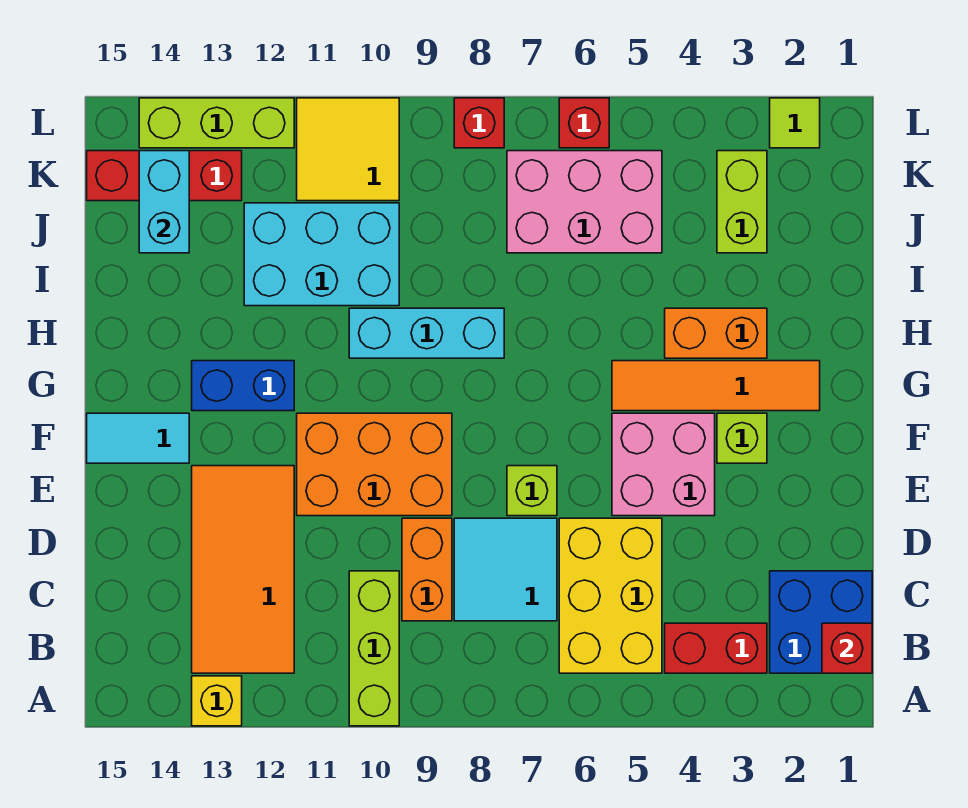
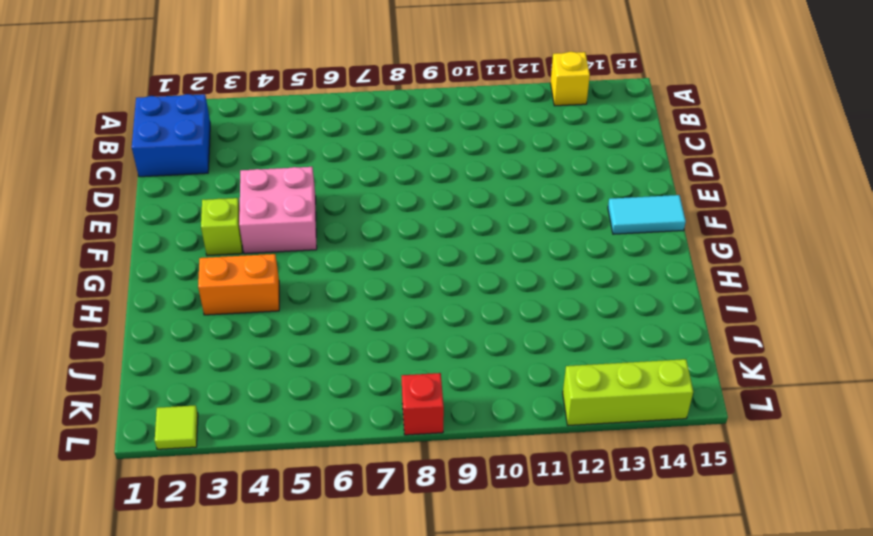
none -> lime brick A10:C10 level 1
none -> red brick B3:B4 level 1
none -> yellow brick B5:D6 level 1

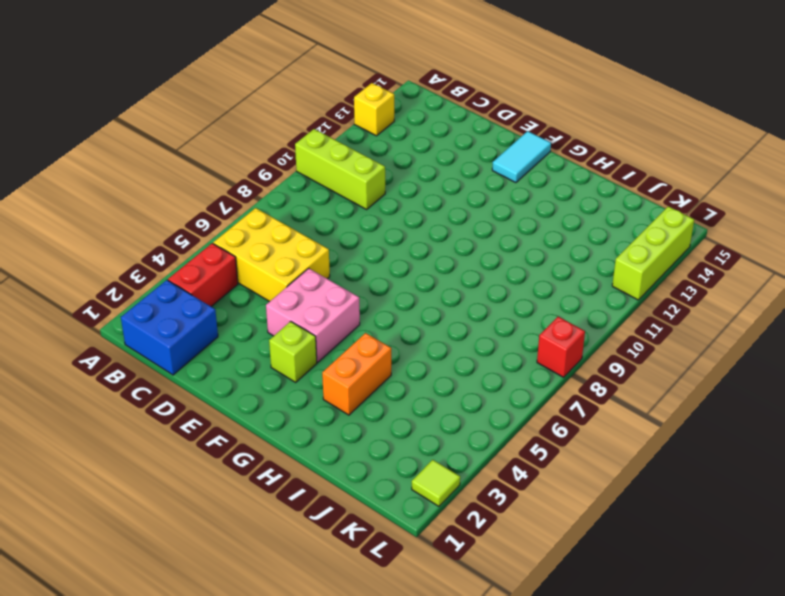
none -> orange tile B12:E13 level 1
none -> cyan tile C7:D8 level 1
none -> orange brick C9:D9 level 1

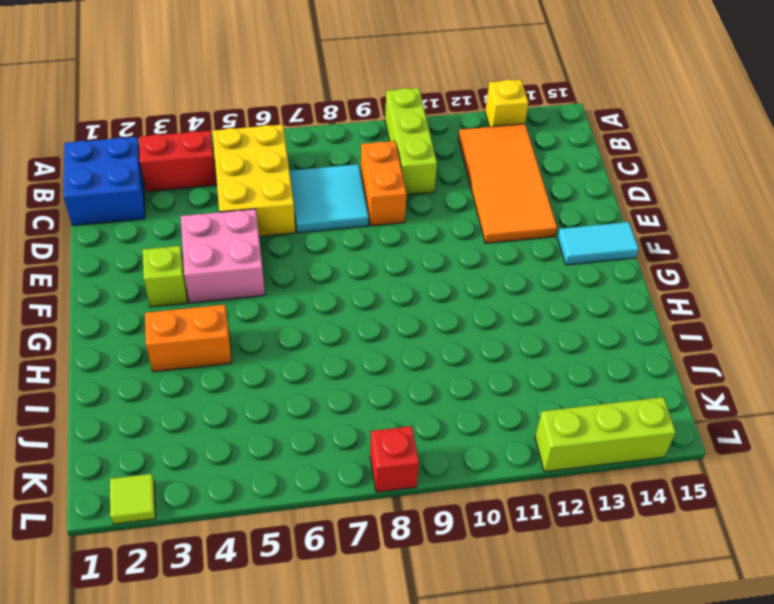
none -> lime brick E7 level 1
none -> orange brick E9:F11 level 1
none -> orange tile G2:G5 level 1

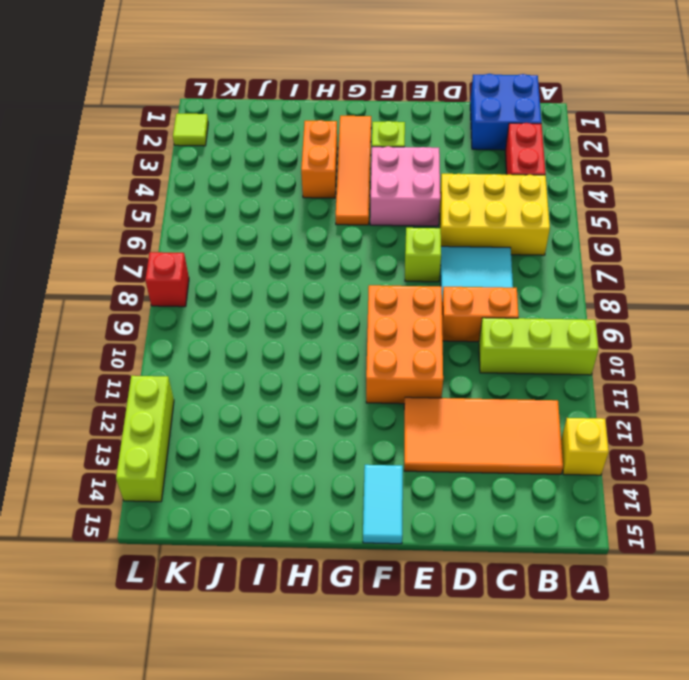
none -> blue brick G12:G13 level 1
none -> cyan brick H8:H10 level 1
none -> cyan brick I10:J12 level 1

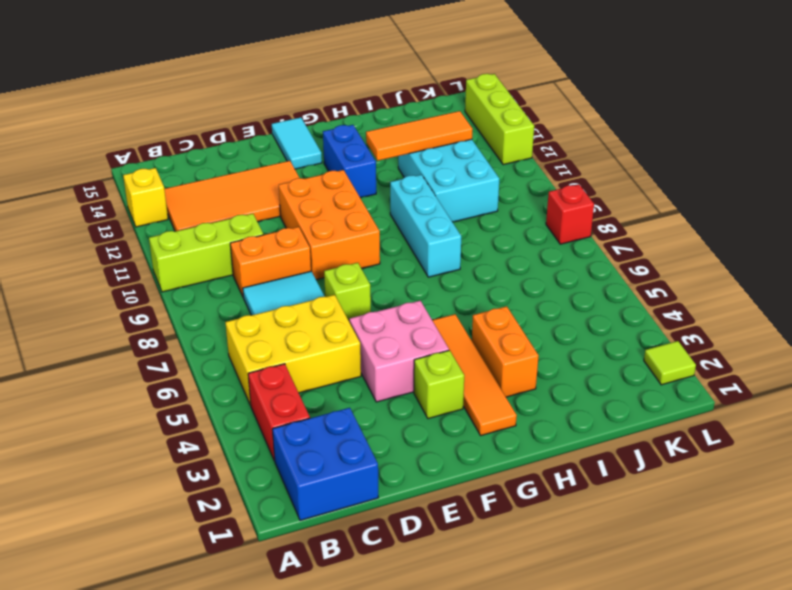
orange tile H12:J12 level 2 -> none
none -> lime brick J3:K3 level 1
none -> pink brick J5:K7 level 1
none -> yellow tile K10:L11 level 1

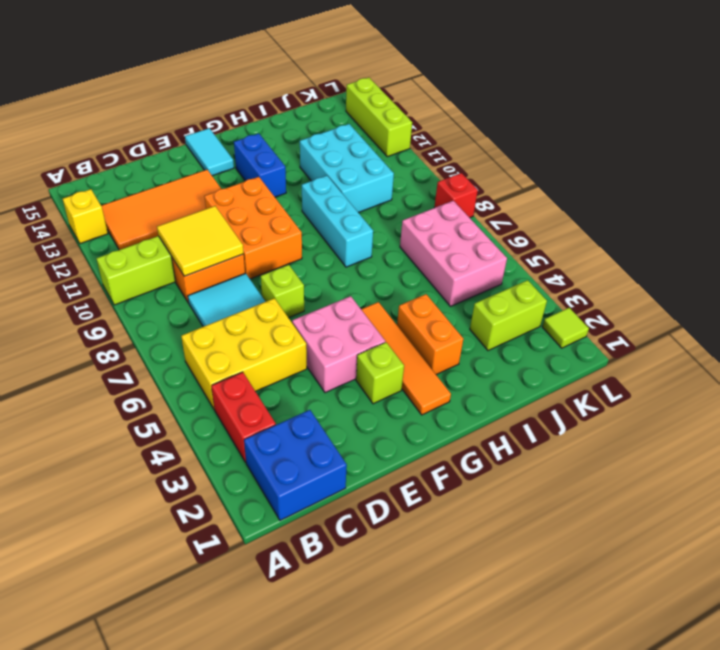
yellow tile C9:D10 level 2 -> yellow tile K10:L11 level 1
none -> red brick K13:K15 level 1
none -> red brick L6 level 1
none -> red brick B1 level 2

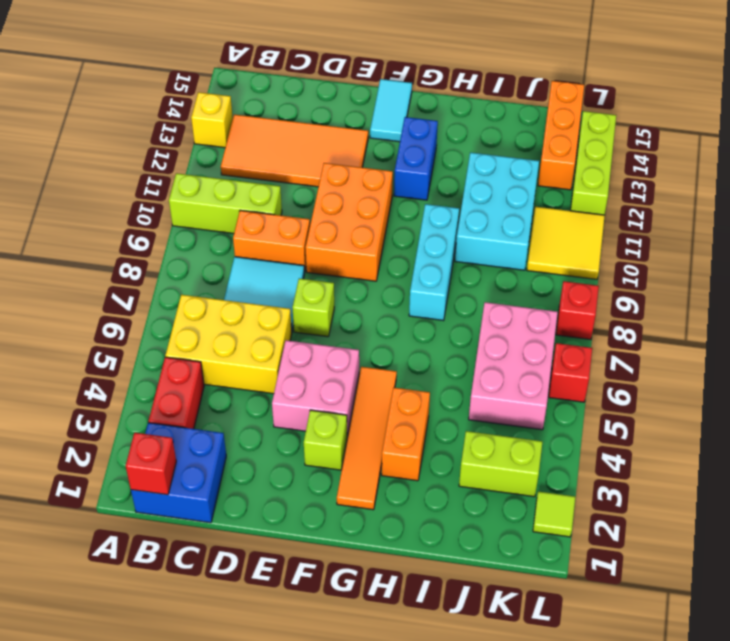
orange brick K13:K15 level 1 -> red brick K13:K15 level 1
none -> cyan brick J14:K14 level 2

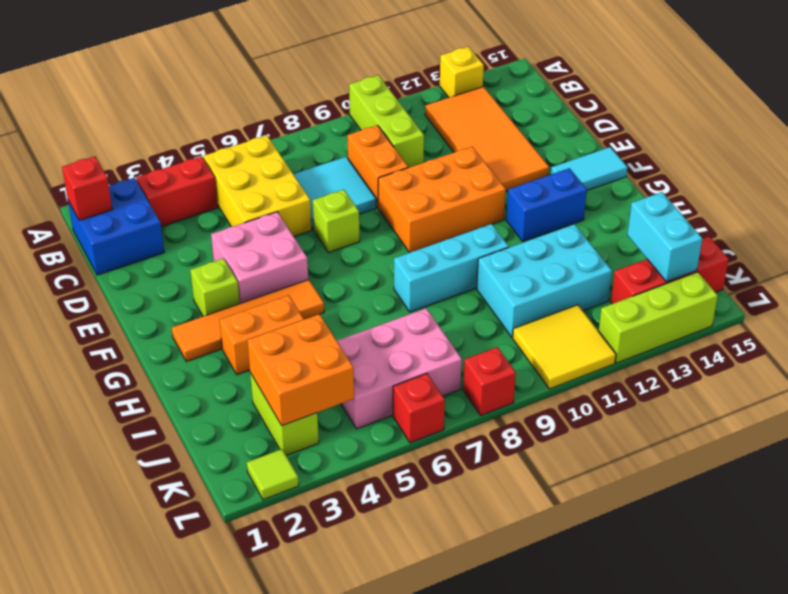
orange brick J3:K4 level 2 -> none

